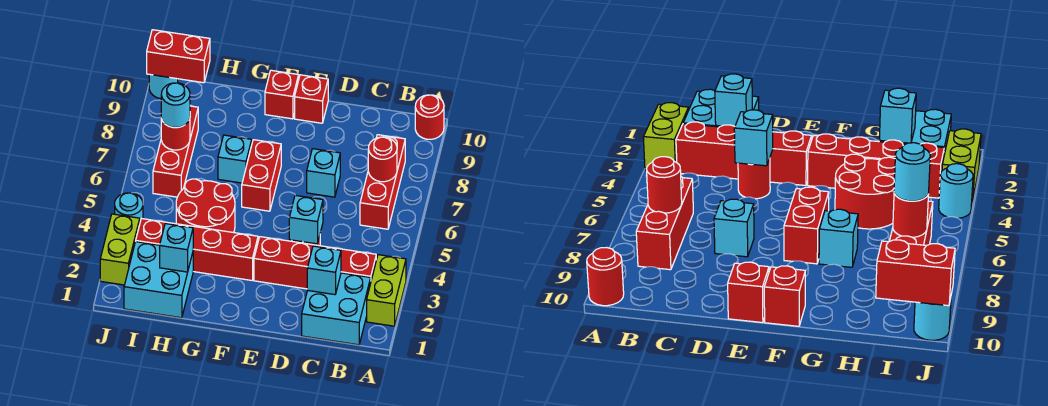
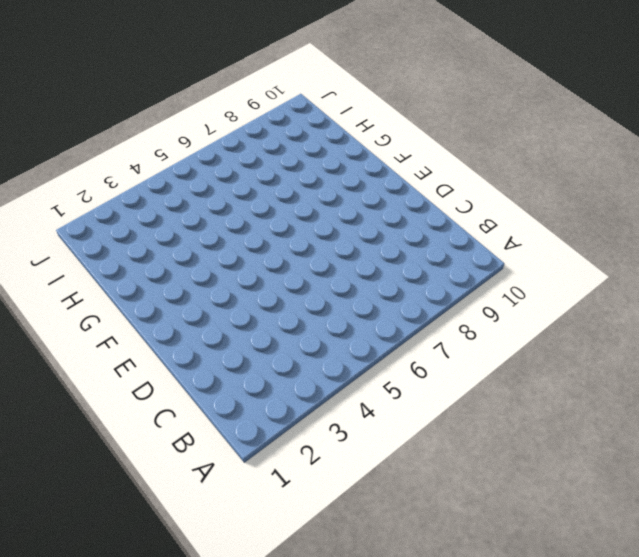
none -> lime brick A2:A3 level 1
none -> red round brick A10 level 1
none -> cyan brick B1:C2 level 1

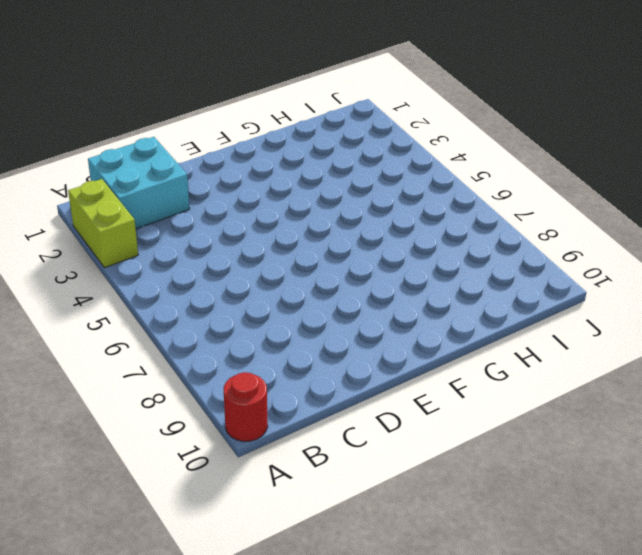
none -> red brick B3:E3 level 1
none -> red brick B6:B8 level 1
none -> red round brick D4 level 1

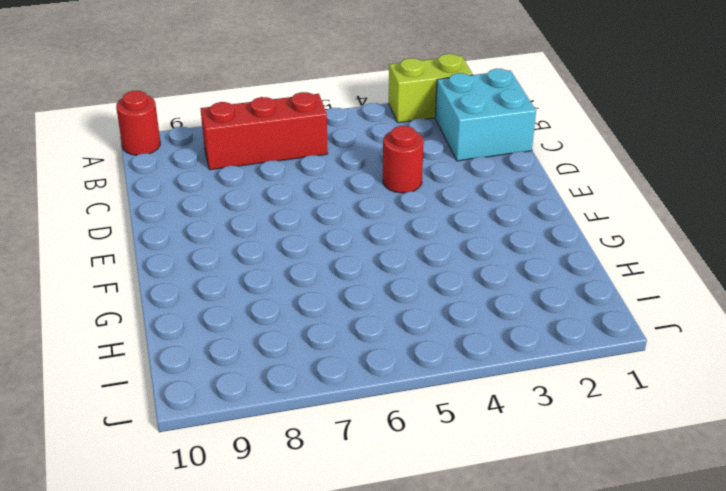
none -> red brick B3:E3 level 1
none -> cyan brick D7 level 1
none -> red brick E10 level 1

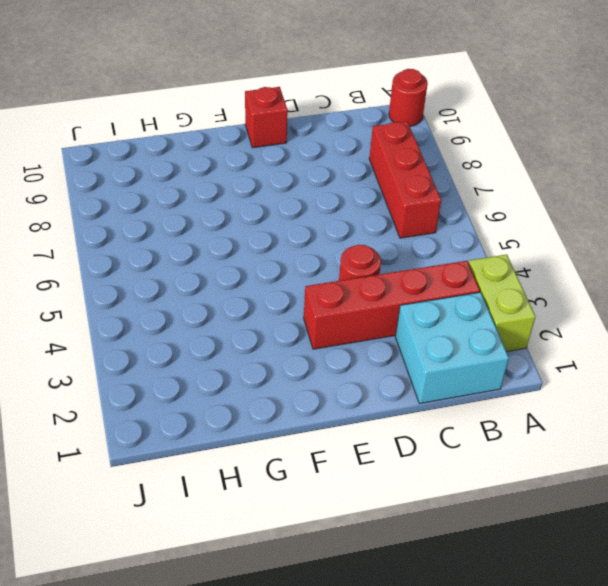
none -> cyan brick D7 level 1
none -> red brick F3:I3 level 1
none -> red brick F6:F7 level 1

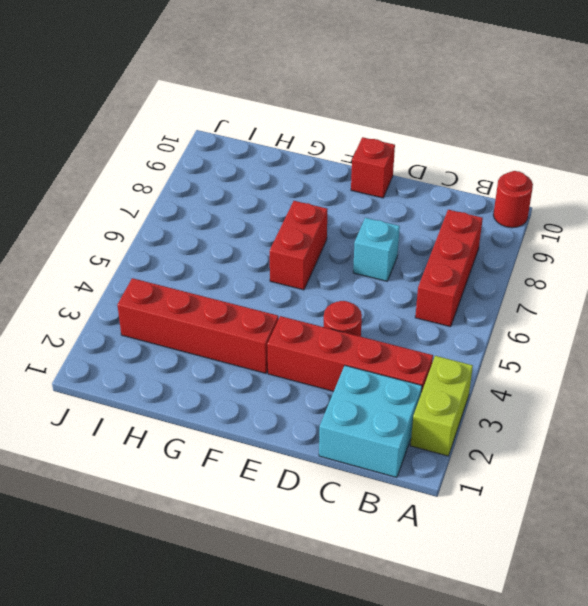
none -> red brick F10 level 1
none -> red round brick G4:H5 level 1
none -> cyan brick G7 level 1

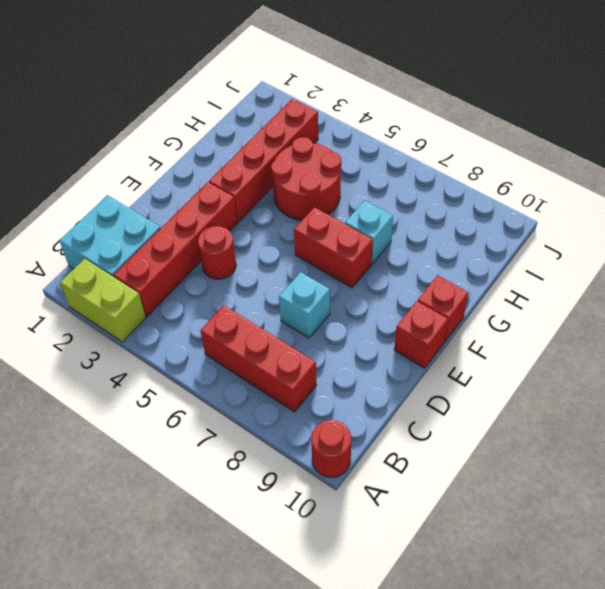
none -> cyan brick H1:I2 level 1
none -> red brick I6:I8 level 1
none -> lime brick J2:J3 level 1

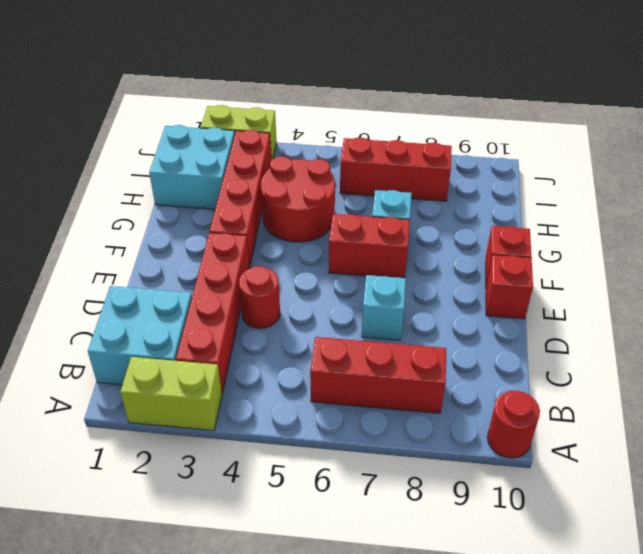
none -> cyan round brick J4 level 1
none -> cyan round brick J10 level 1
none -> red round brick B7 level 2

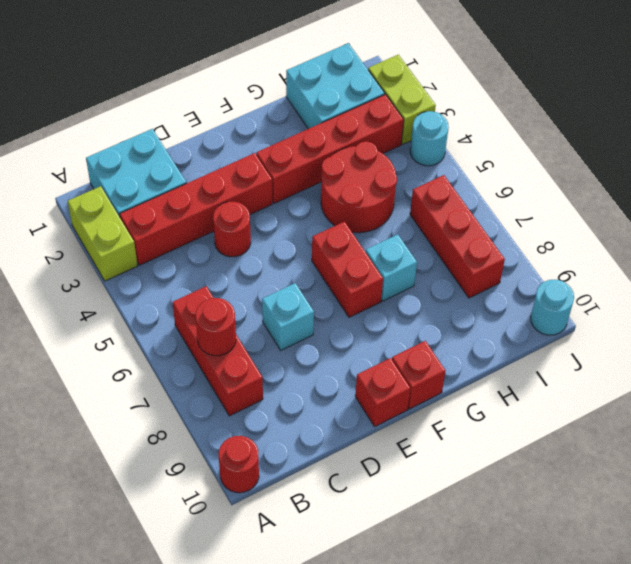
none -> cyan brick C2 level 2
none -> cyan brick D4 level 2
none -> cyan brick H2 level 2

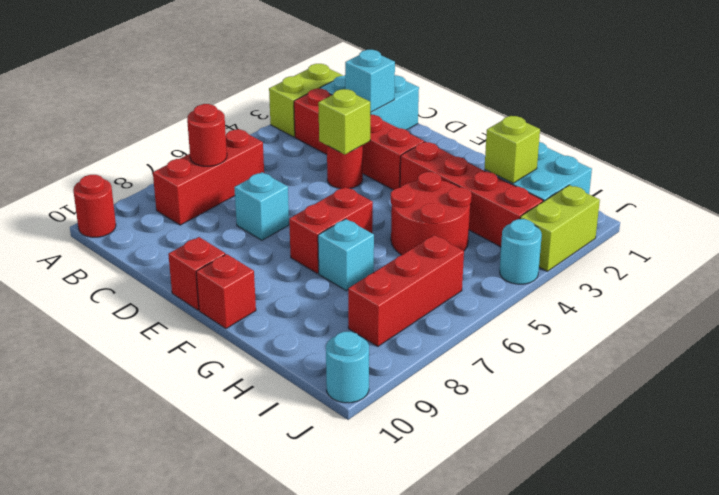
lime brick D4 level 2 -> cyan brick D4 level 2
lime brick H2 level 2 -> cyan brick H2 level 2
none -> red round brick I7 level 2
none -> red brick I10:J10 level 2
none -> cyan round brick I7 level 3

